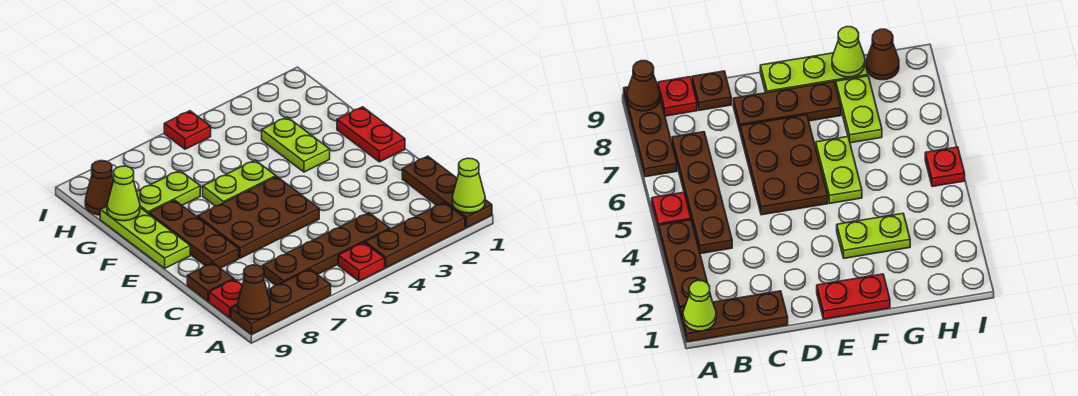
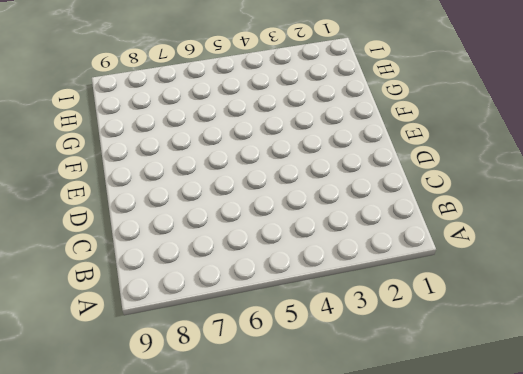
none -> brown plate A1:C1 level 1
none -> brown plate A2:A4 level 1
none -> red plate A5 level 1

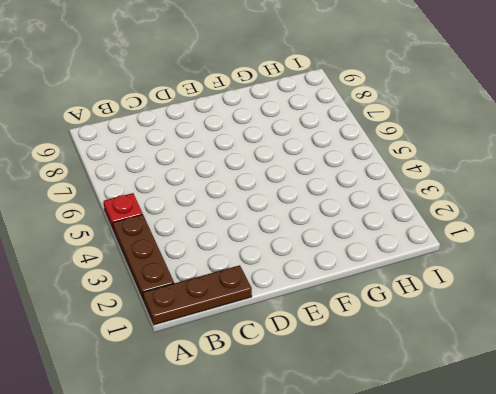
none -> brown plate A7:A9 level 1
none -> brown plate B4:B7 level 1
none -> red plate B9 level 1

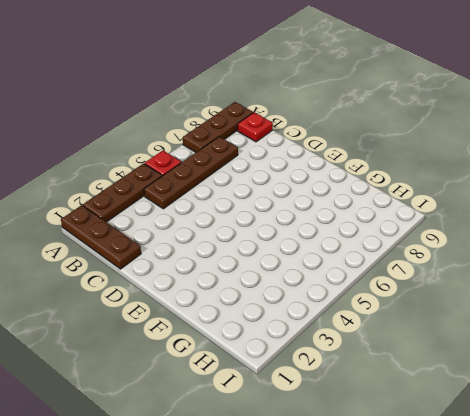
none -> brown plate C9 level 1
none -> brown plate D5:E7 level 1
none -> brown plate D8:F8 level 1

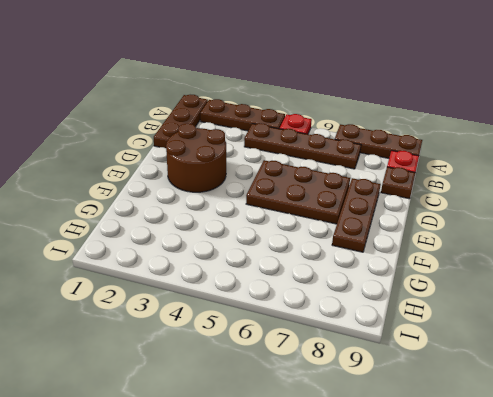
brown round brick D2:E3 level 1 -> none
none -> red plate E1:F1 level 1
none -> lime plate E9:G9 level 1
none -> lime plate F3:G3 level 1

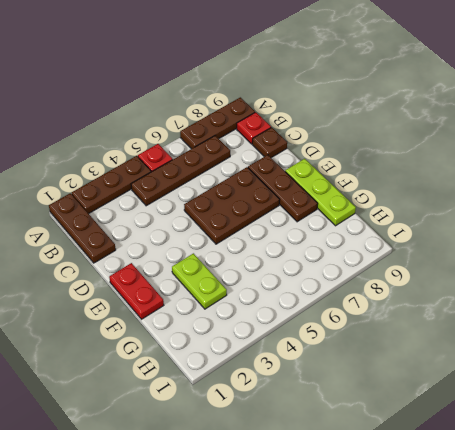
none -> lime plate F5:F6 level 1
none -> lime plate G7:G8 level 1
none -> brown cone H9 level 1

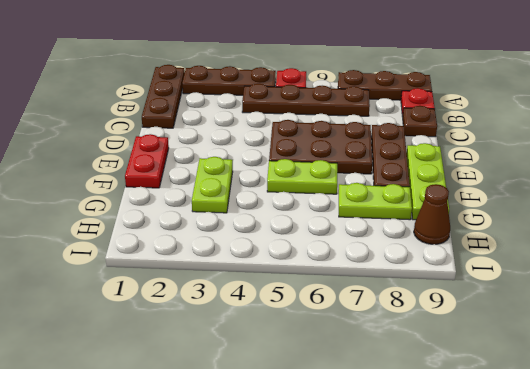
none -> red plate I5 level 1
none -> lime cone A1 level 2
none -> brown cone A9 level 2

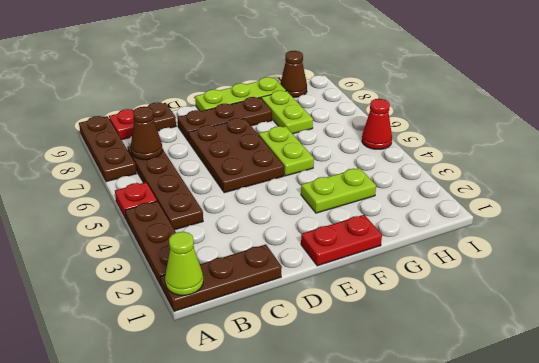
brown cone B7 level 2 -> brown cone A9 level 2
red cone I5 level 1 -> red plate I5 level 1
none -> lime cone G9 level 2

